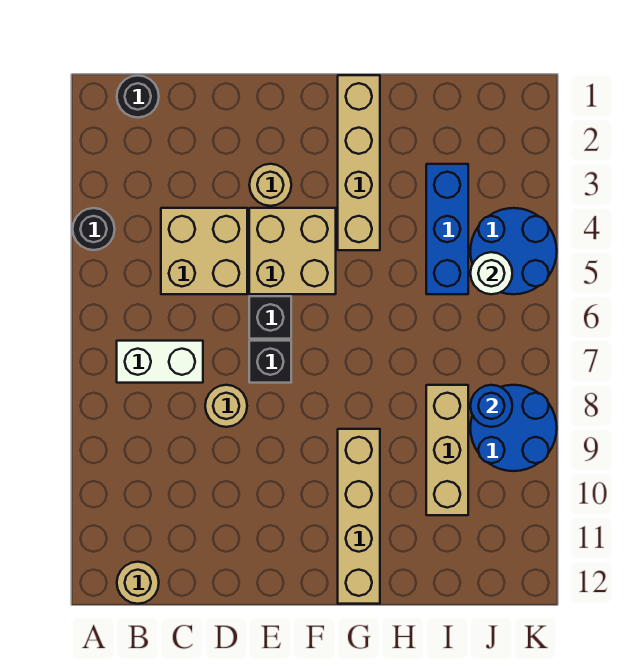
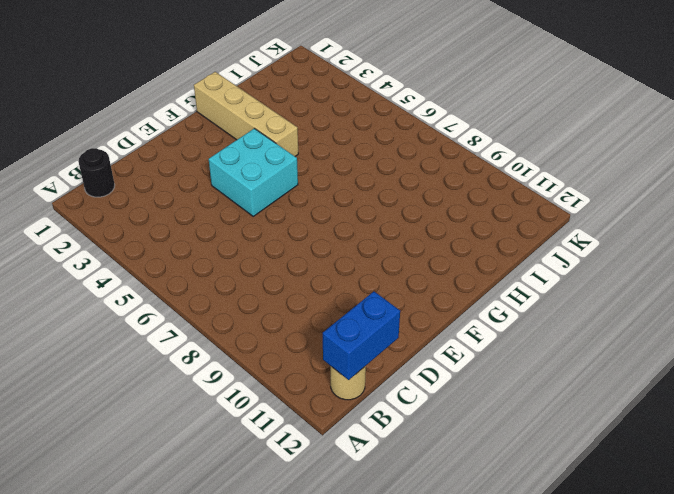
blue brick B12:C12 level 2 -> none
cyan brick E4:F5 level 1 -> tan brick E4:F5 level 1
none -> black round brick A4 level 1
none -> white brick B7:C7 level 1
none -> tan brick C4:D5 level 1

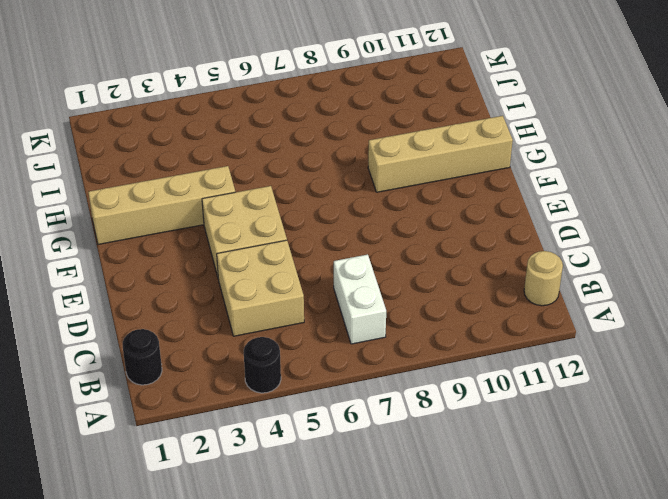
none -> tan round brick D8 level 1
none -> tan round brick E3 level 1
none -> black brick E6 level 1

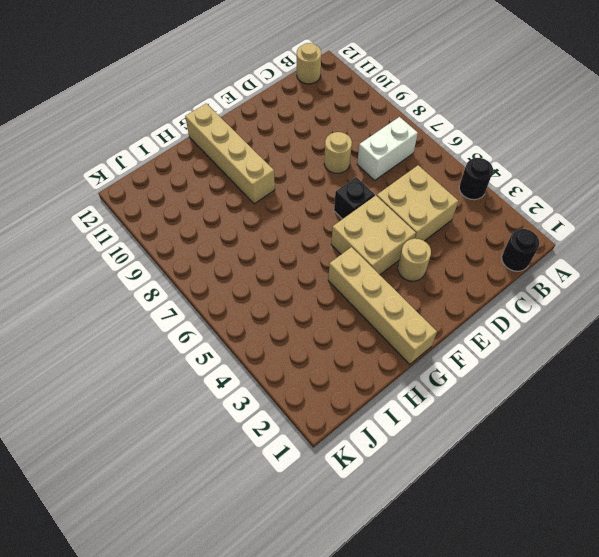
none -> black brick E7 level 1
none -> blue brick I3:I5 level 1
none -> tan brick I8:I10 level 1

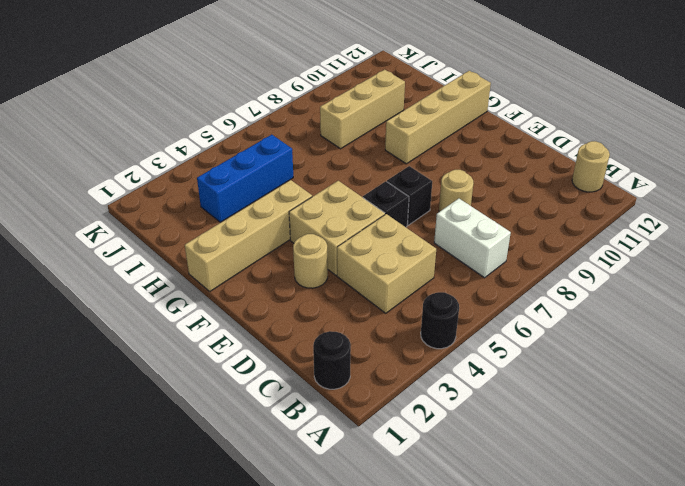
none -> blue round brick J4:K5 level 1
none -> blue round brick J8:K9 level 1
none -> white round brick J5 level 2

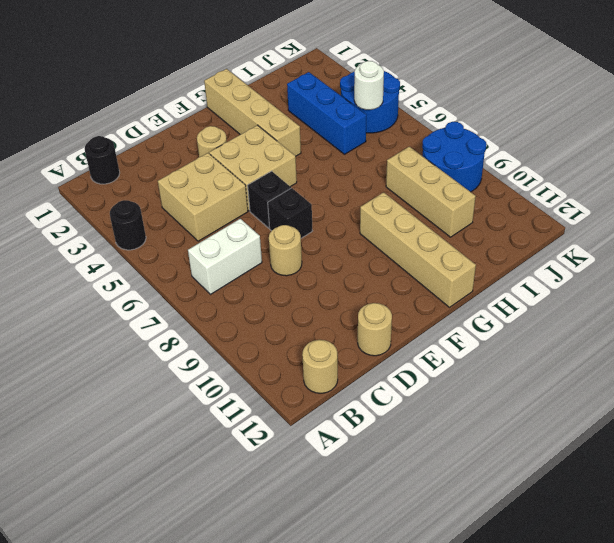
tan round brick D12 level 1 -> none
none -> blue round brick J8 level 2

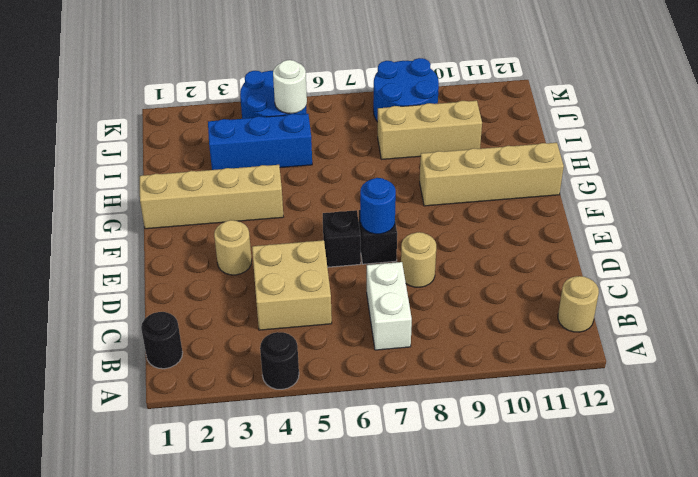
blue round brick E7 level 2 -> blue round brick J8 level 2
none -> tan brick E4:F5 level 1

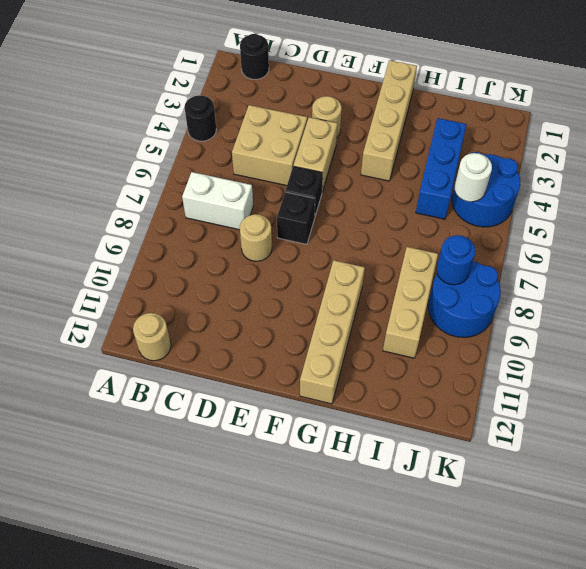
tan brick E4:E5 level 1 -> tan brick E4:F5 level 1

